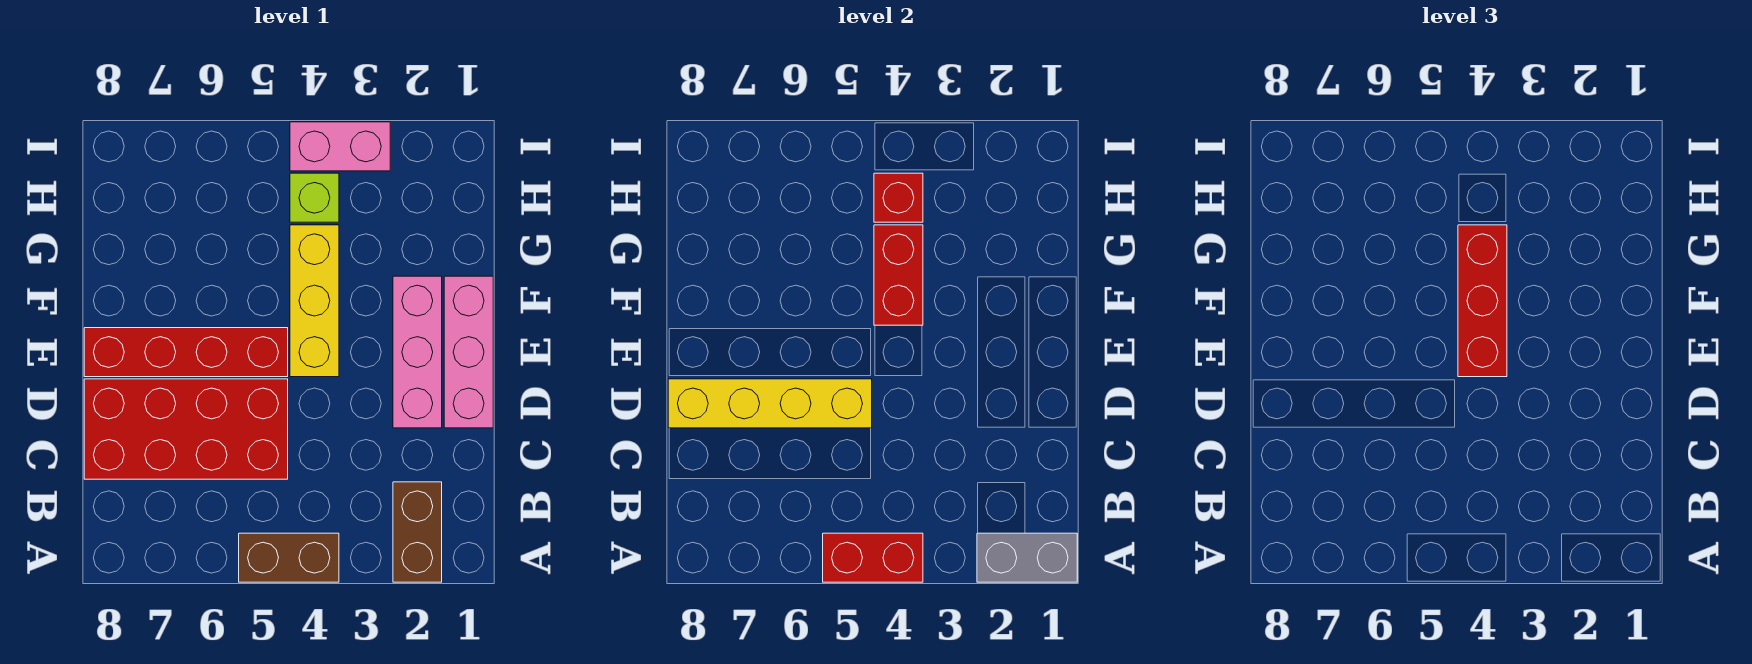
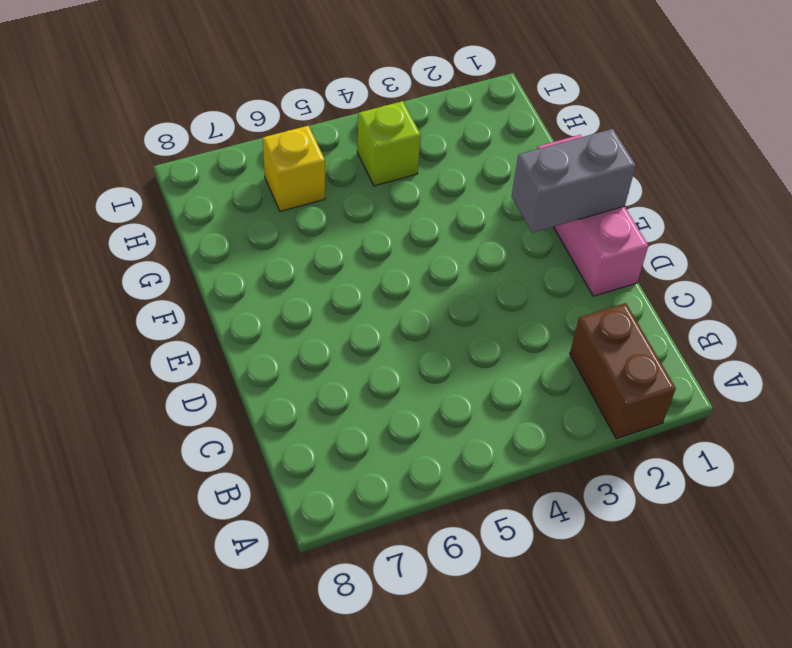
grey brick E1:E2 level 2 -> grey brick A1:A2 level 2
yellow brick H6 level 1 -> none
none -> brown brick A4:A5 level 1
none -> red brick C5:D8 level 1
none -> pink brick D2:F2 level 1

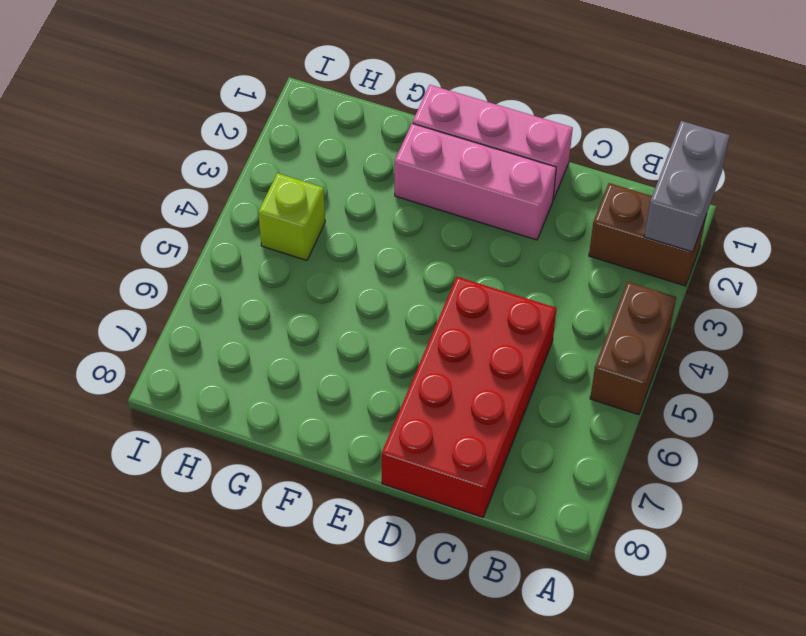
none -> yellow brick E4:G4 level 1
none -> red brick E5:E8 level 1
none -> pink brick I3:I4 level 1

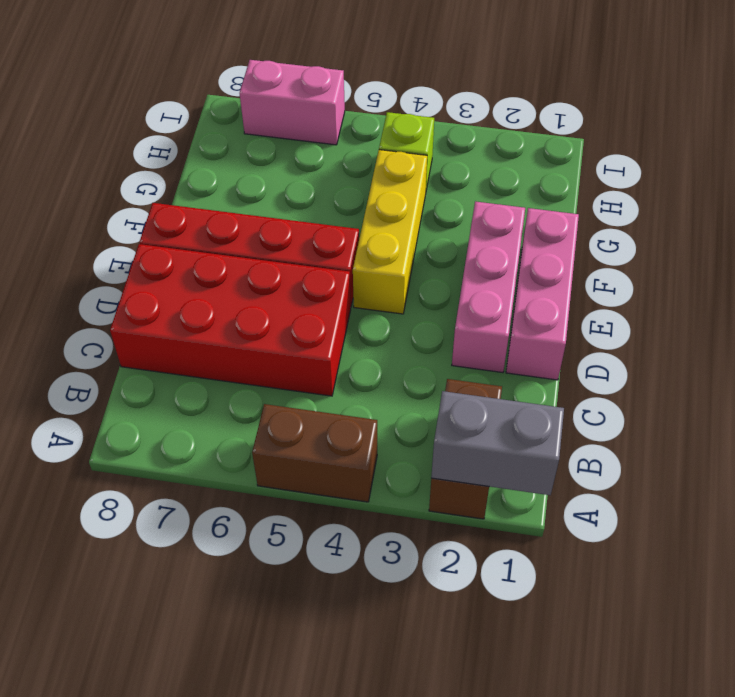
pink brick I6:I7 level 1 -> pink brick I3:I4 level 1
none -> red brick A4:A5 level 2
none -> yellow brick D5:D8 level 2
none -> red brick F4:G4 level 2

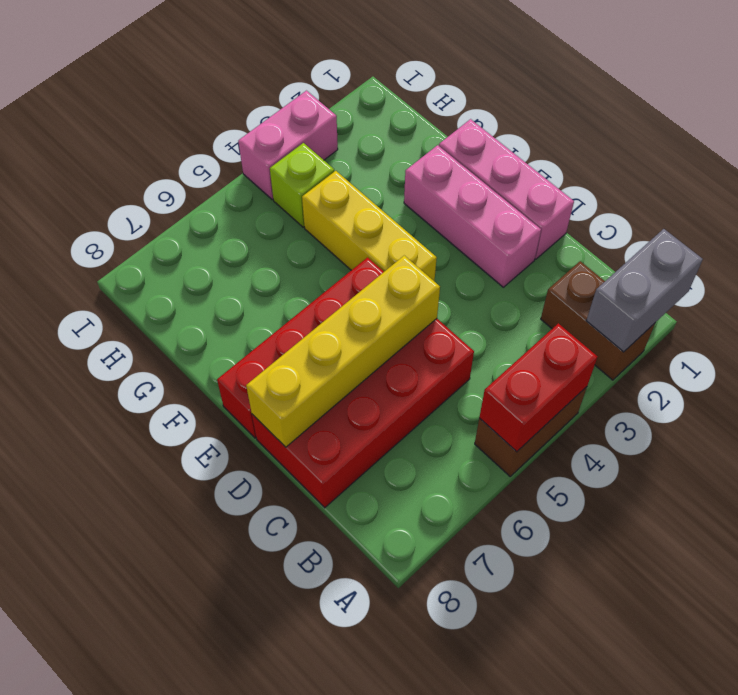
none -> red brick F4:G4 level 2
none -> red brick H4 level 2
none -> red brick E4:G4 level 3

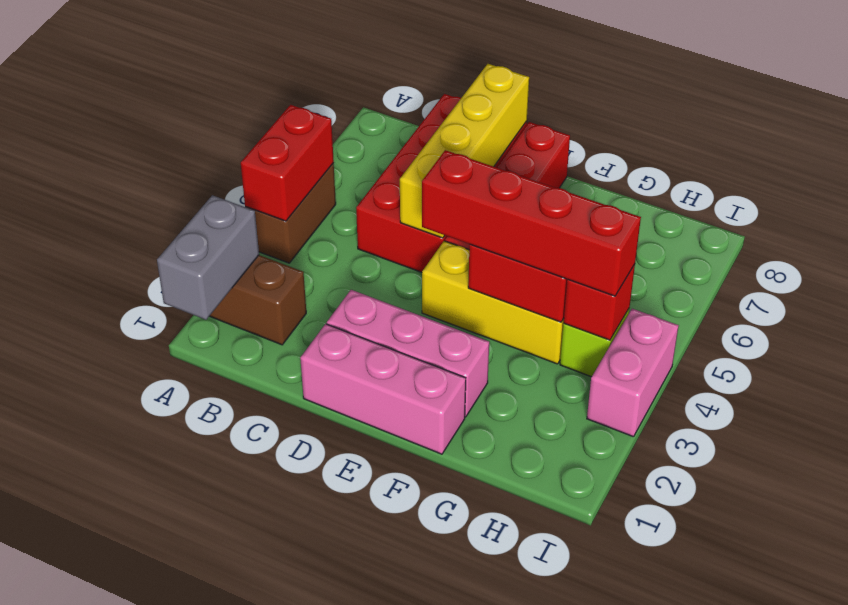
red brick E4:H4 level 3 -> red brick E4:G4 level 3

